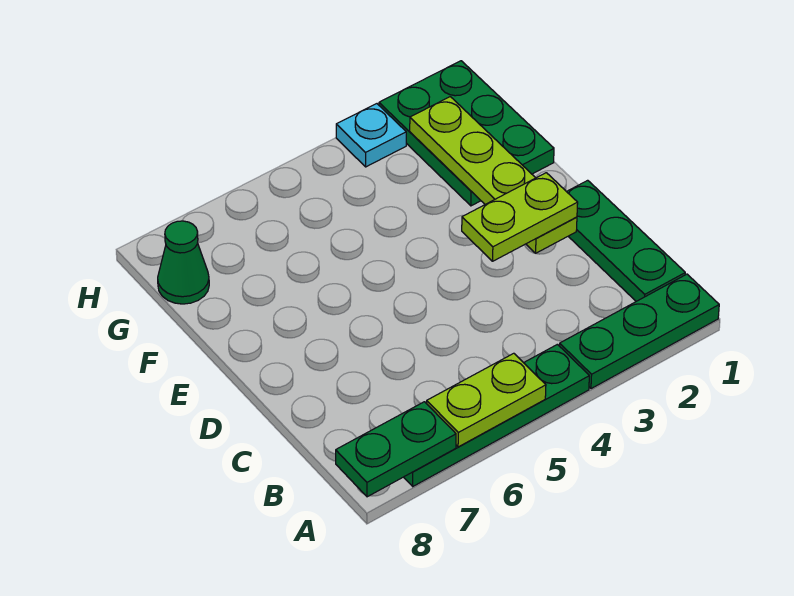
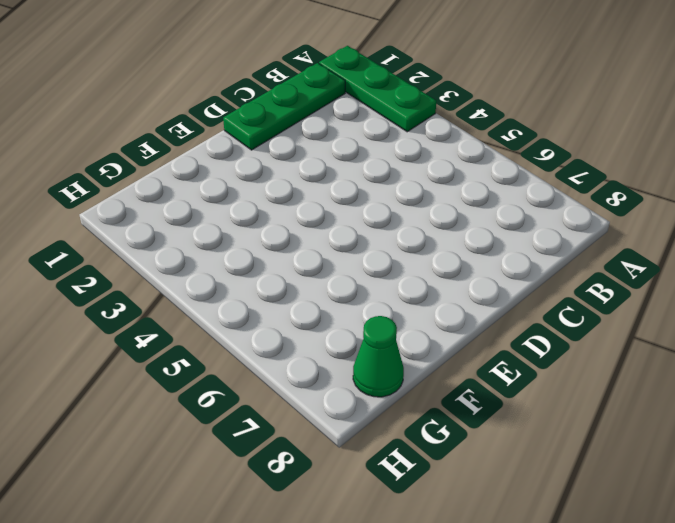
none -> green plate A4:A7 level 1
none -> green plate F1:H2 level 1

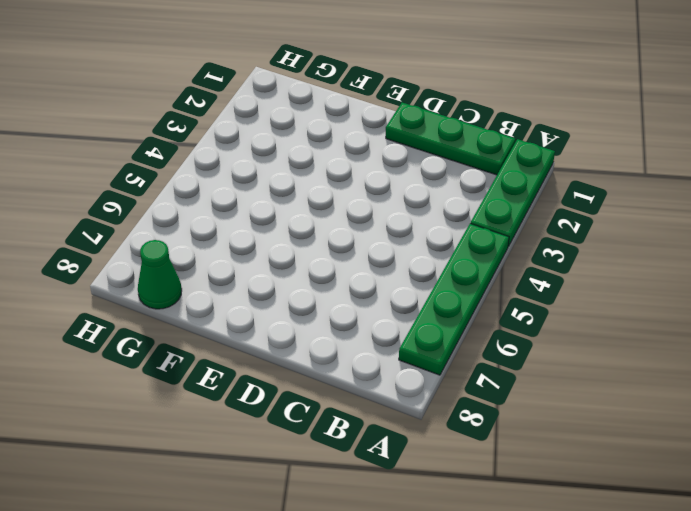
none -> green plate F1:H2 level 1
none -> cyan plate H3 level 1

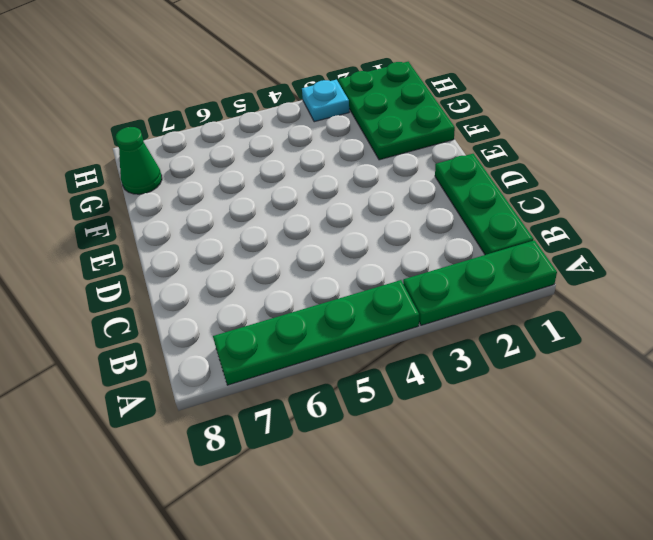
none -> lime plate A5:A6 level 2
none -> green plate A7:A8 level 2

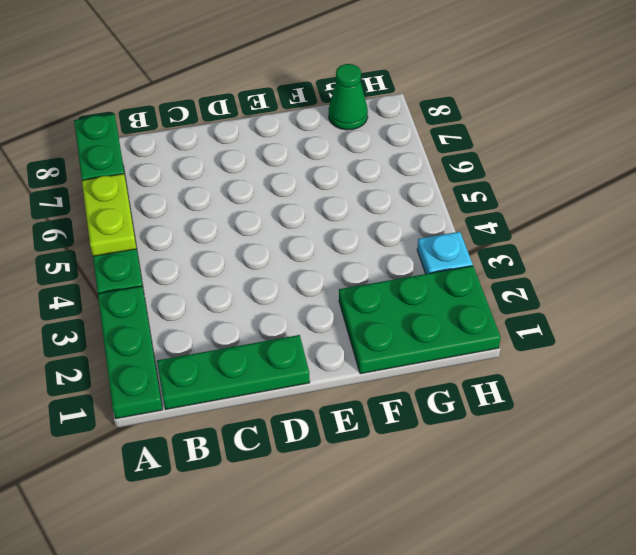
none -> lime plate D2:G2 level 2
none -> lime plate D2:D3 level 3

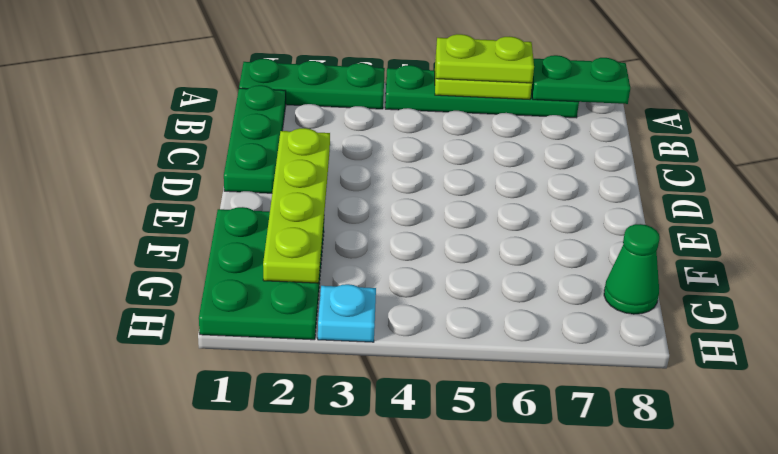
lime plate A5:A6 level 3 -> lime plate D2:D3 level 3

